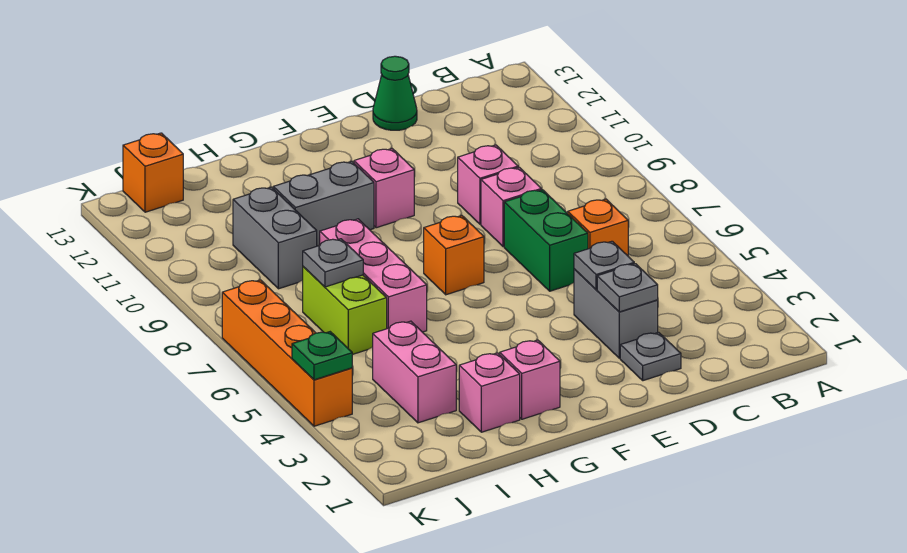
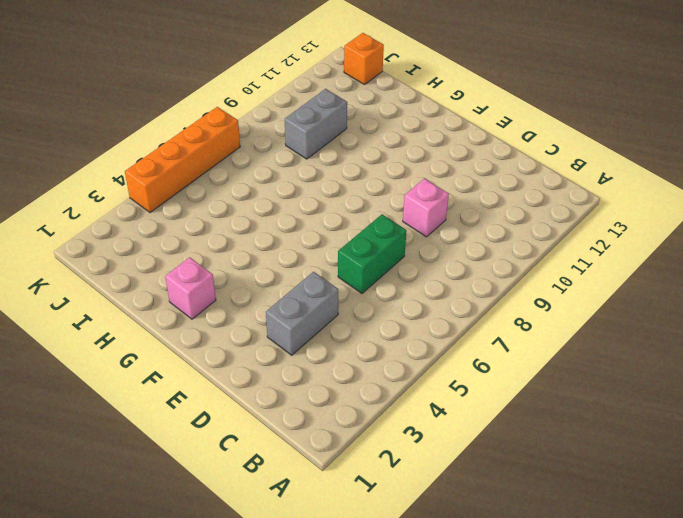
none -> orange brick C6 level 1
none -> grey plate D2 level 1
none -> pink brick D8 level 1

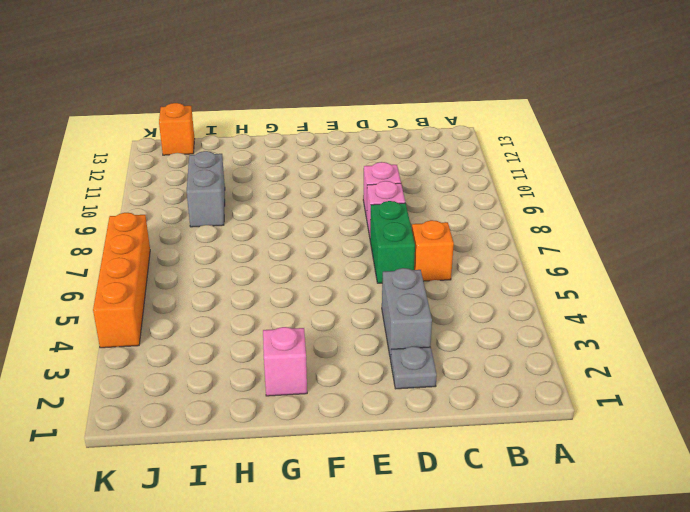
none -> green cone D13 level 1
none -> orange brick F7 level 1
none -> pink brick F10 level 1

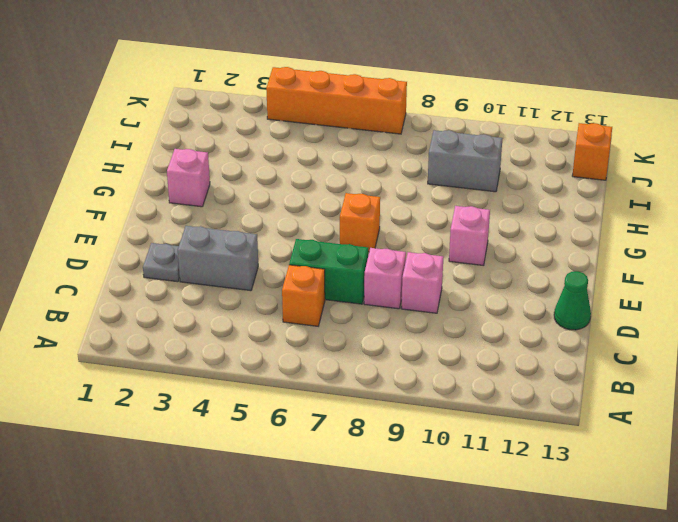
none -> grey brick G10:H10 level 1
none -> pink brick H2 level 1
none -> pink brick H6:H8 level 1

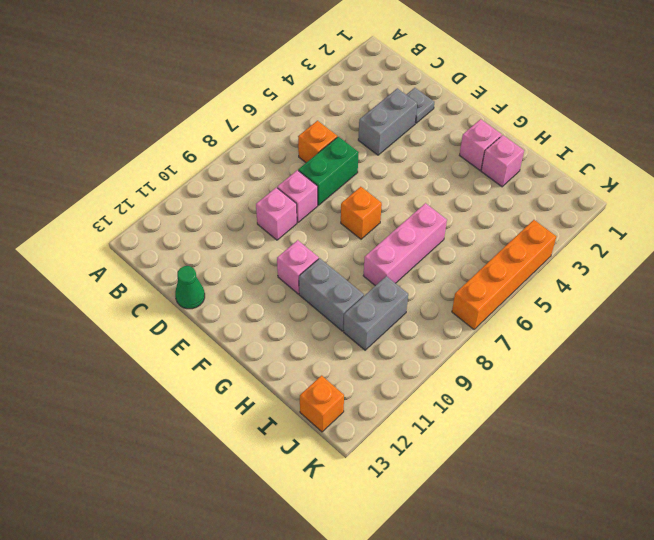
none -> pink brick I3:I4 level 1
none -> lime brick I6:I7 level 1
none -> grey plate D3 level 2

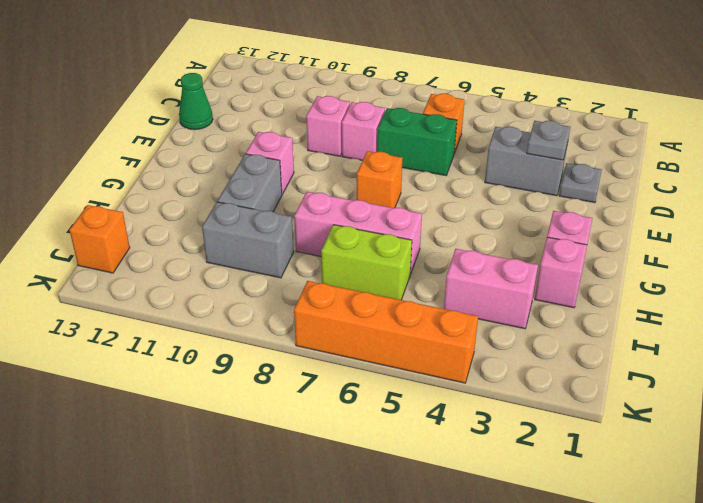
none -> grey plate D4 level 2
none -> grey plate I7 level 2
none -> green plate K4 level 2

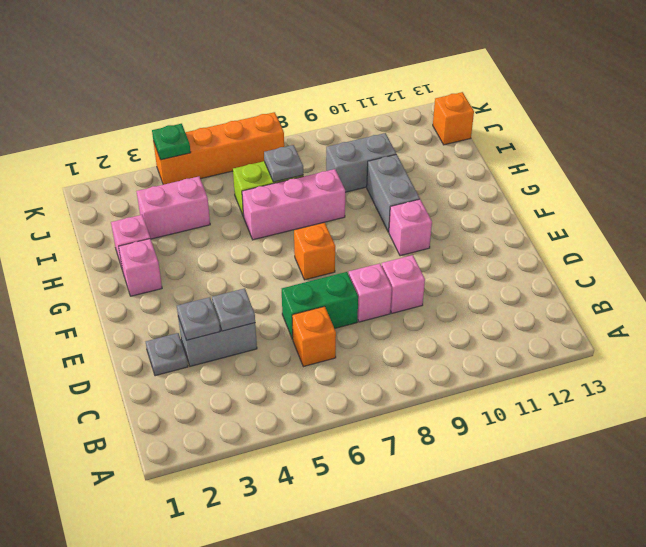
none -> green cone D13 level 1

